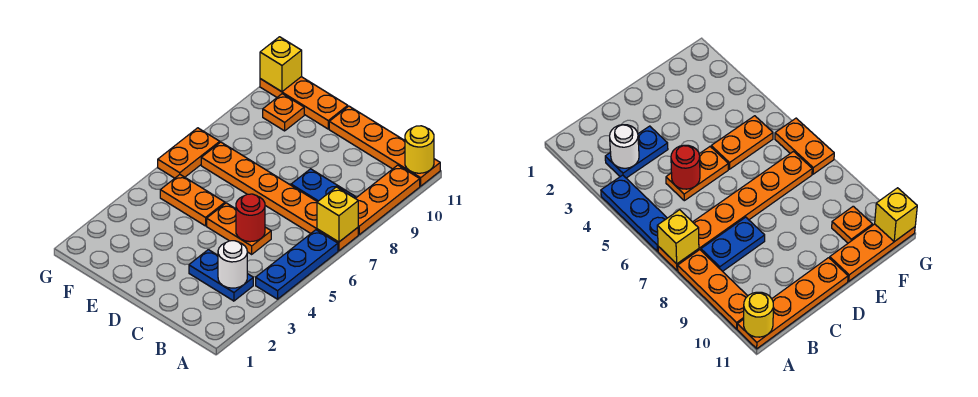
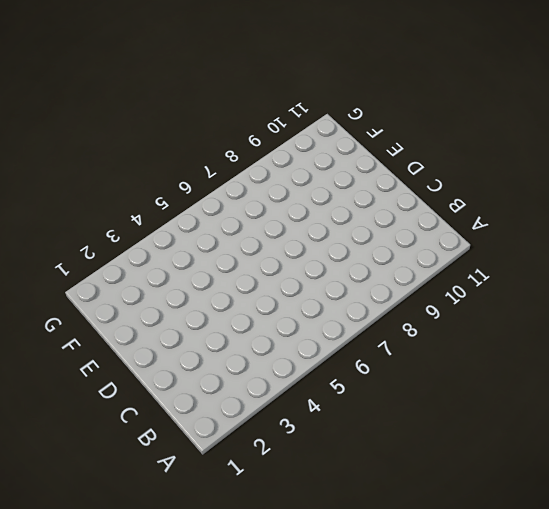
none -> blue plate A4:A6 level 1
none -> orange plate A7:F7 level 1
none -> orange plate A8:A10 level 1

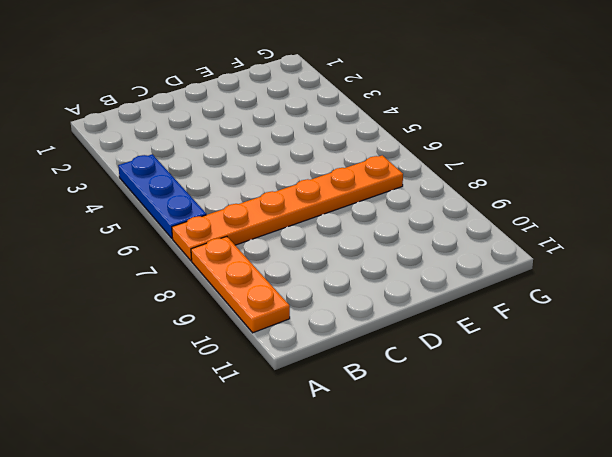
none -> orange plate A11:D11 level 1
none -> blue plate B3:C3 level 1
none -> blue plate B8:C8 level 1

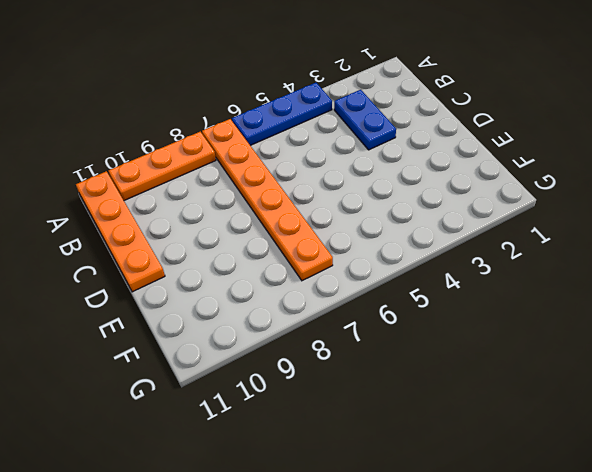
none -> blue plate B8:C8 level 1
none -> orange plate C5:D5 level 1
none -> orange plate E5:F5 level 1

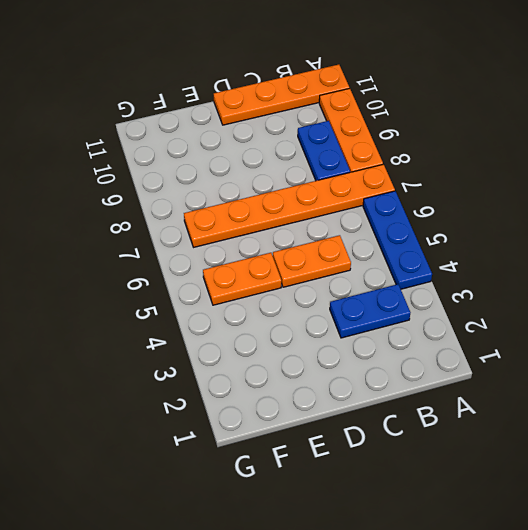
blue plate B8:B9 level 1 -> blue plate B8:C8 level 1
none -> orange plate E11:G11 level 1
none -> orange plate F10 level 1
none -> orange plate G6:G7 level 1

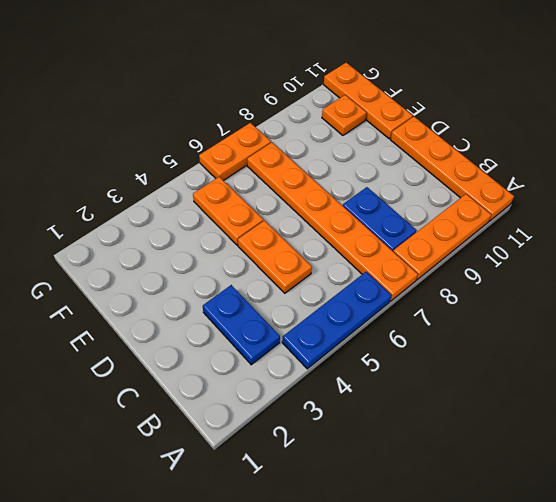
none -> yellow brick A7 level 2
none -> yellow round brick A11 level 2
none -> white round brick B3 level 2

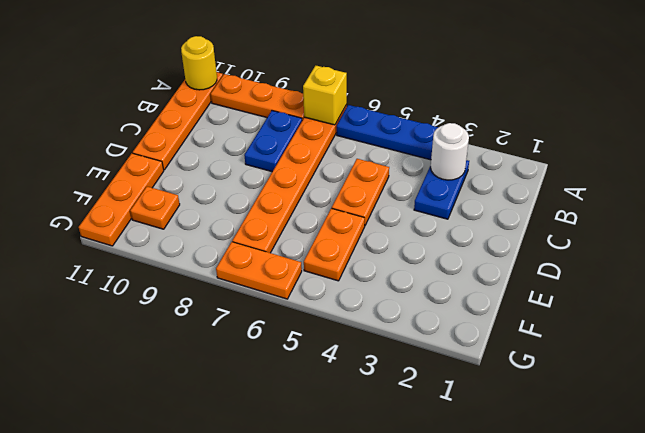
none -> red round brick C5 level 2
none -> yellow brick G11 level 2

